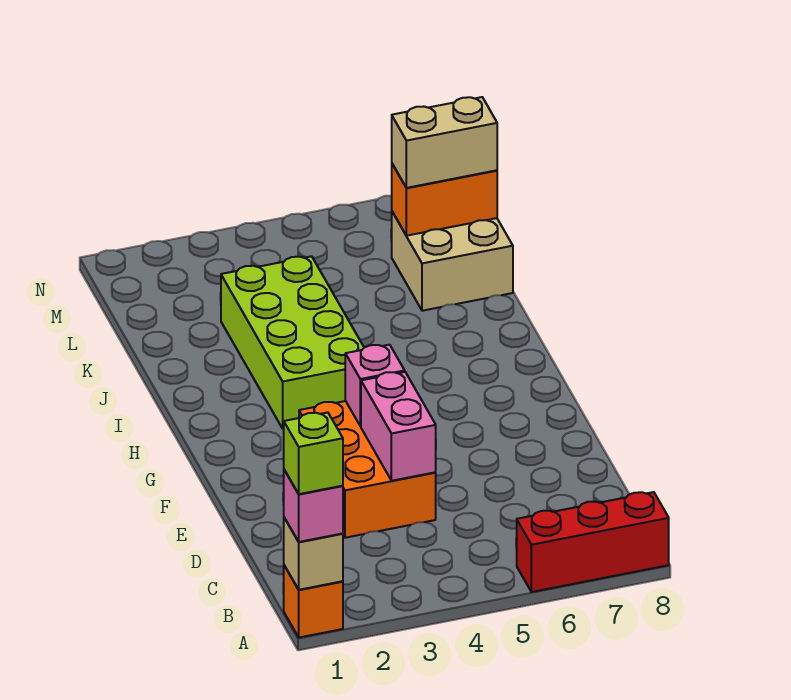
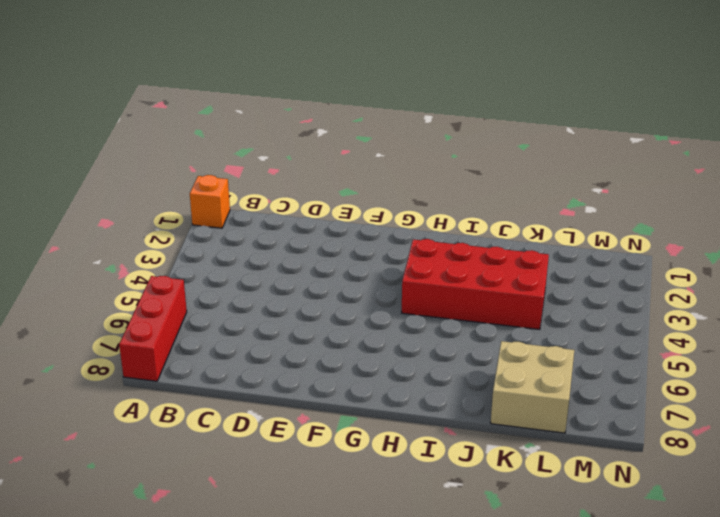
red brick H3:K4 level 1 -> lime brick H3:K4 level 1
none -> orange brick D3:F4 level 1
none -> tan brick A1 level 2
none -> pink brick D4:E4 level 2

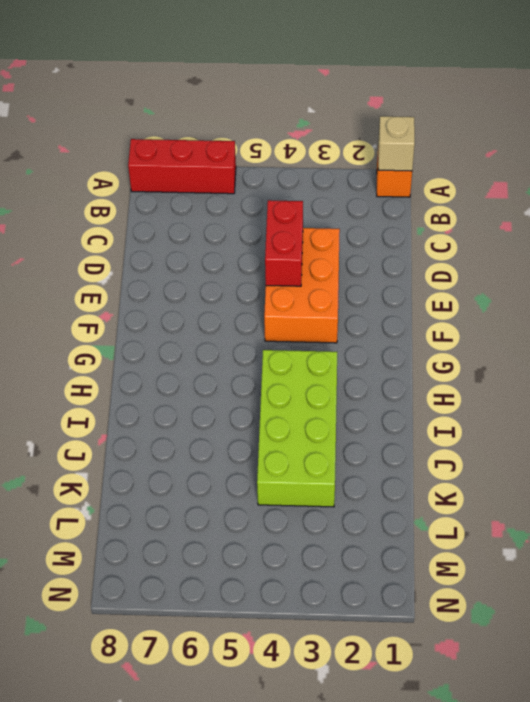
red brick D4:E4 level 2 -> pink brick D4:E4 level 2
none -> tan brick K7:L8 level 1
none -> pink brick F4 level 2
none -> orange brick L7:L8 level 2

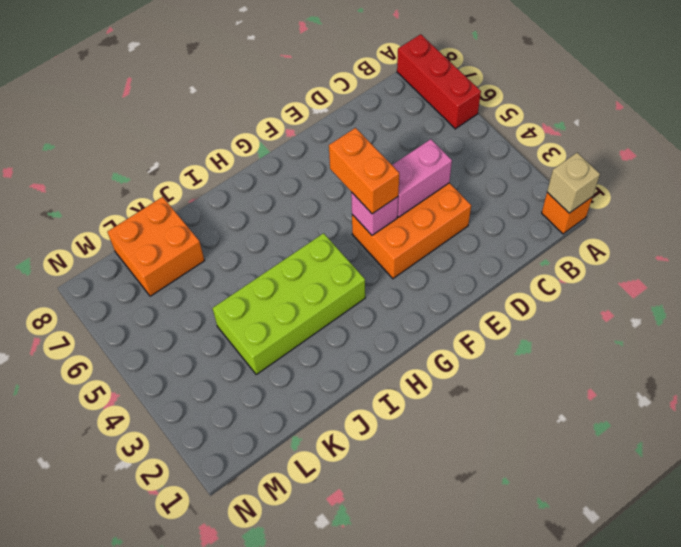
orange brick F4:F5 level 3 -> orange brick L7:L8 level 2
orange brick K7:L8 level 1 -> tan brick K7:L8 level 1
none -> pink brick A1 level 3
none -> tan brick L7:L8 level 3
none -> lime brick A1 level 4

